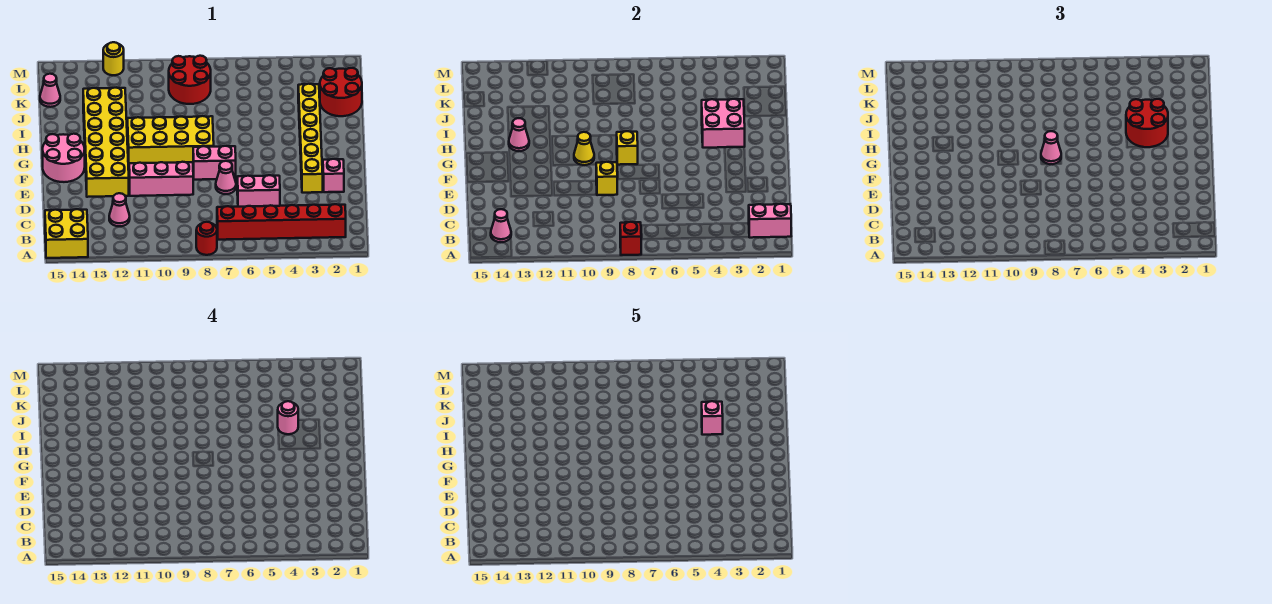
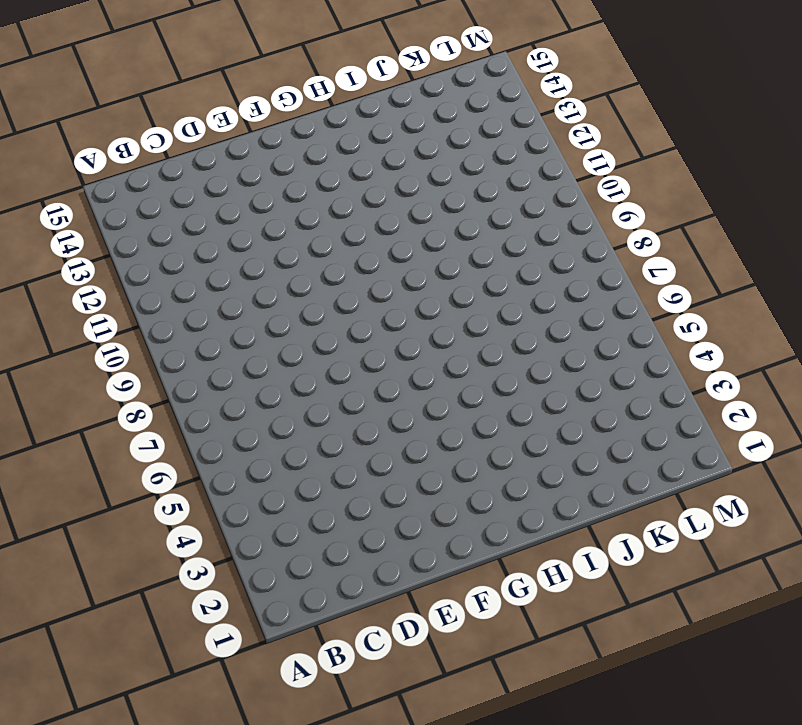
none -> red round brick A8 level 1
none -> yellow brick A14:B15 level 1
none -> red brick B2:B7 level 1

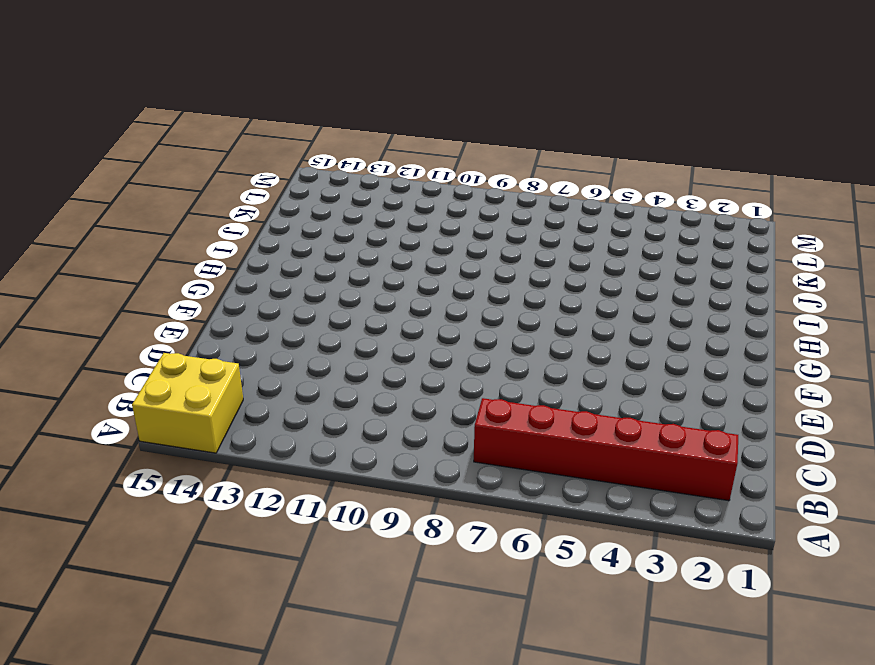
none -> red round brick A8 level 1
none -> pink cone C12 level 1
none -> pink brick D5:D6 level 1

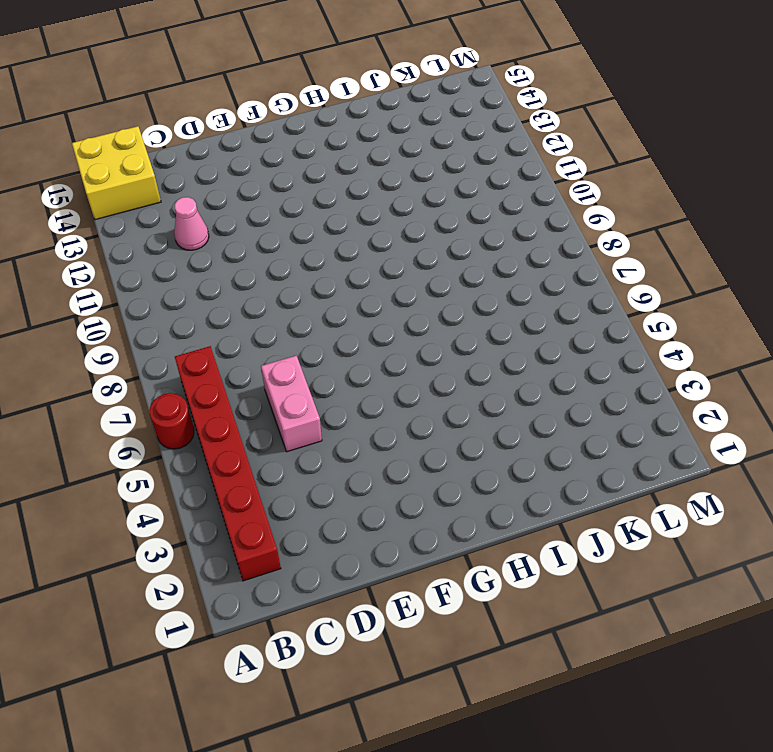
red round brick A6 level 1 -> red round brick A8 level 1
none -> pink brick E2 level 1
none -> yellow brick E3:J3 level 1
none -> pink cone E7 level 1

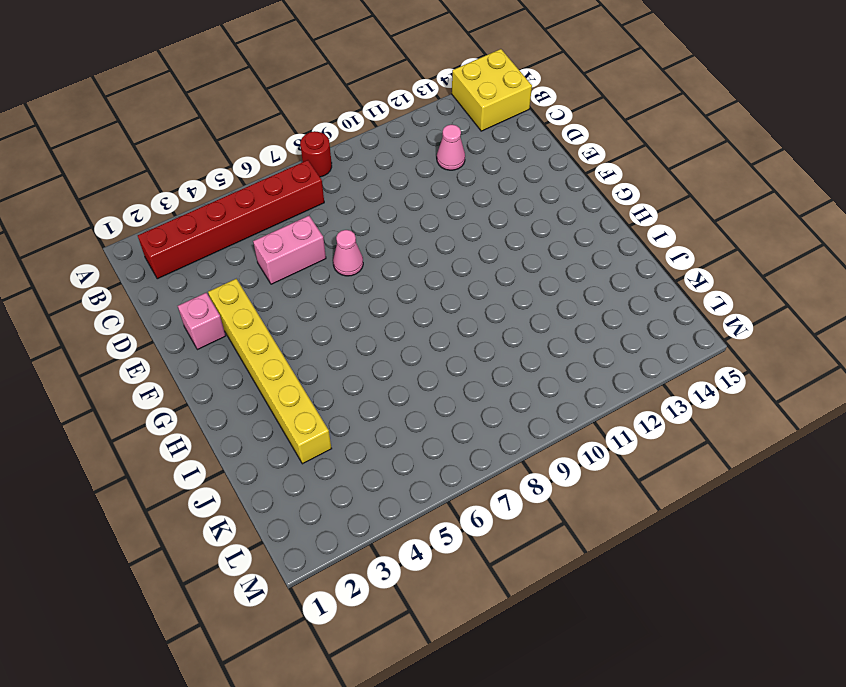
none -> pink brick E9:E11 level 1
none -> yellow brick E12:J13 level 1
none -> pink brick F7:F8 level 1

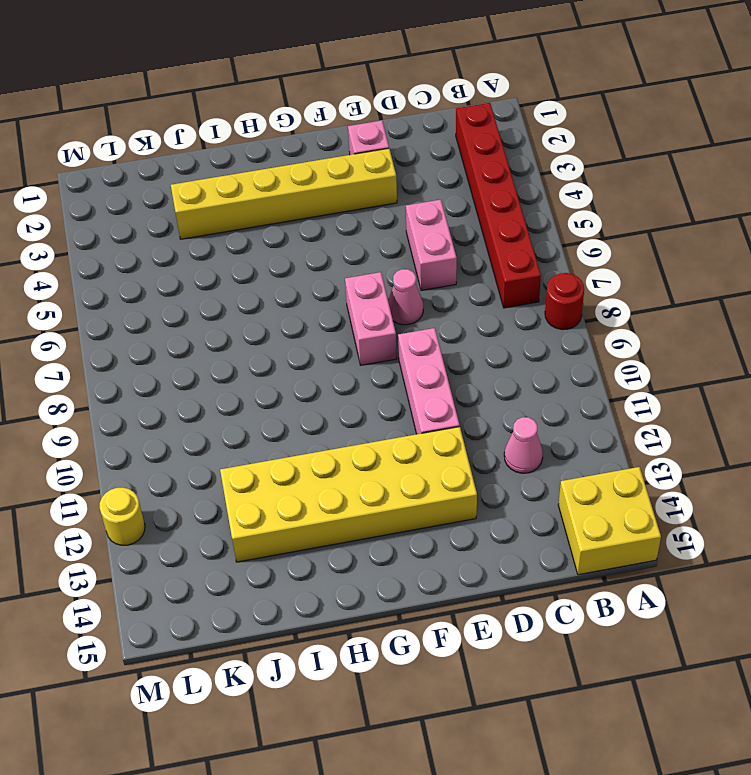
none -> pink round brick F14:G15 level 1
none -> yellow brick G8:H11 level 1
none -> red round brick J1:K2 level 1

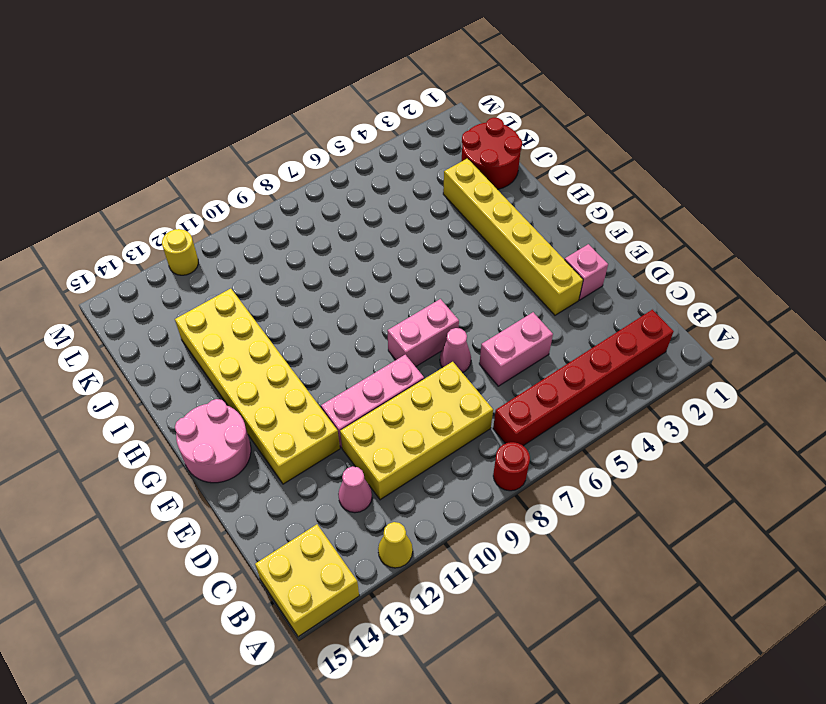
yellow cone A12 level 1 -> yellow cone G10 level 2
yellow brick C8:D11 level 1 -> yellow brick G8:H11 level 1
none -> red round brick K8:L9 level 1
none -> pink cone K15 level 1
none -> red brick A8 level 2

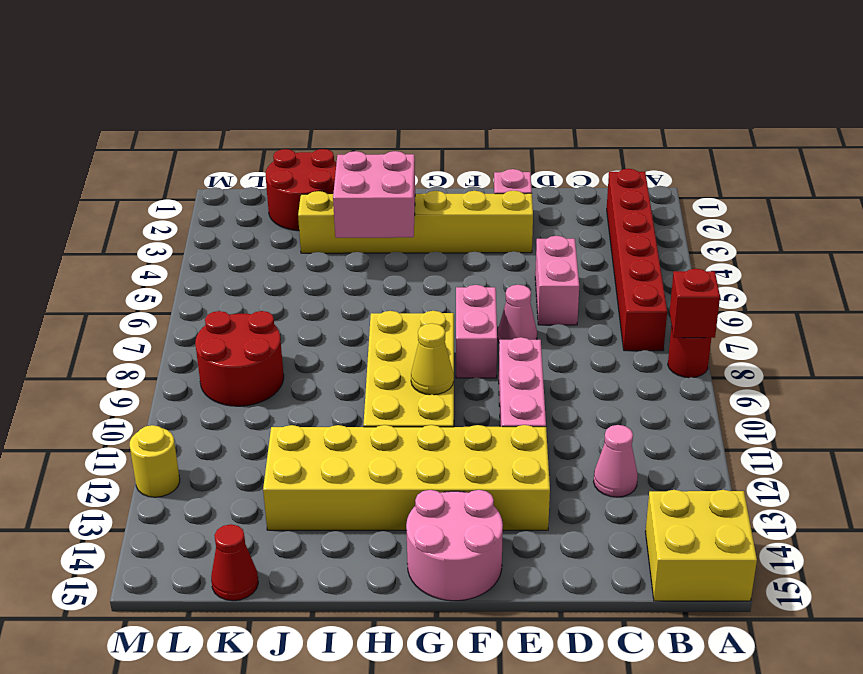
red cone K15 level 1 -> pink cone K15 level 1
none -> pink brick B1:B2 level 2
none -> pink cone B14 level 2
none -> yellow brick E9 level 2

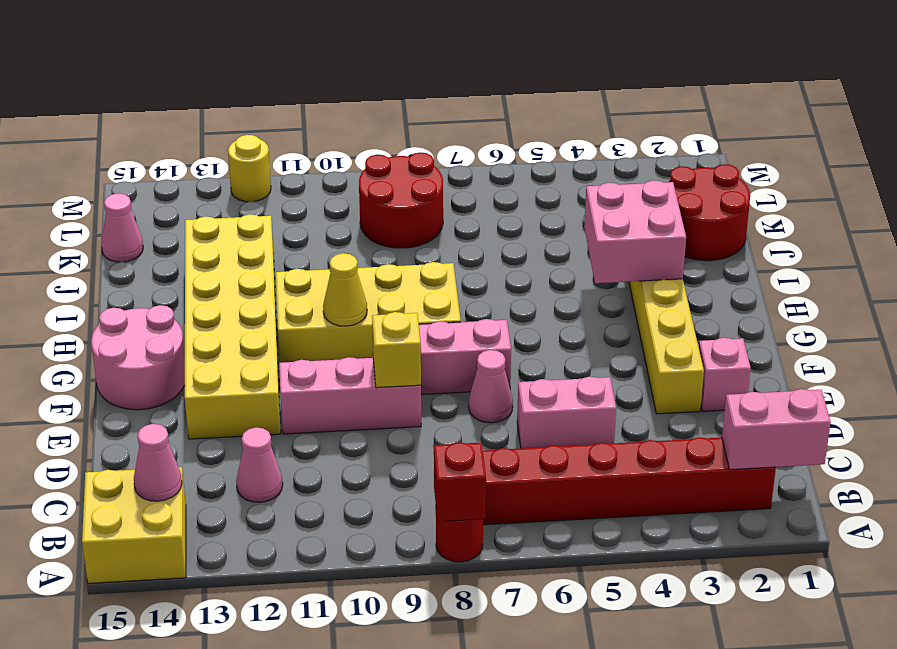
none -> yellow brick G8 level 2
none -> pink cone H13 level 2
none -> pink cone G8 level 3

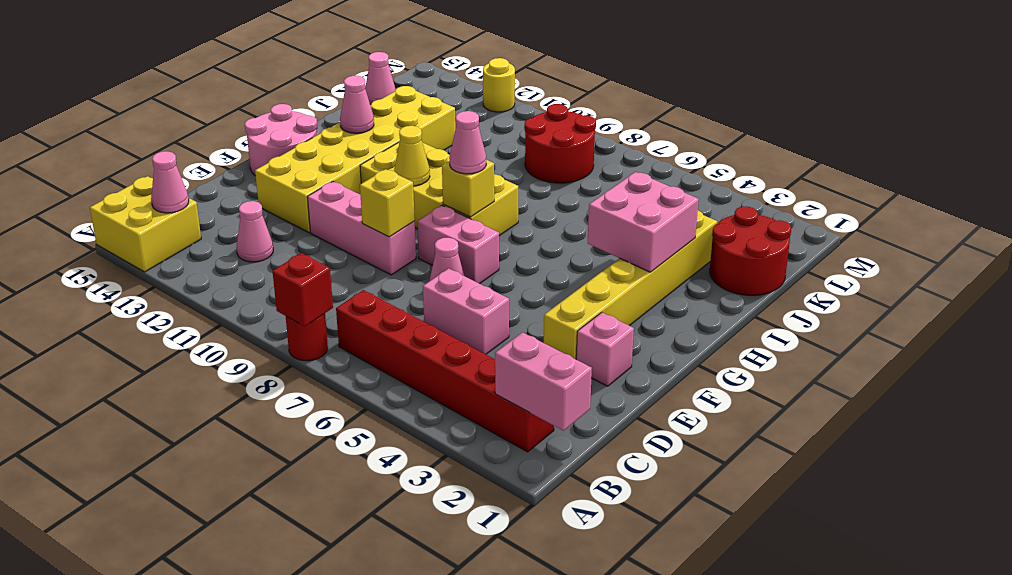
none -> red round brick H3:I4 level 3
none -> pink round brick I4 level 4
none -> pink brick I4 level 5

